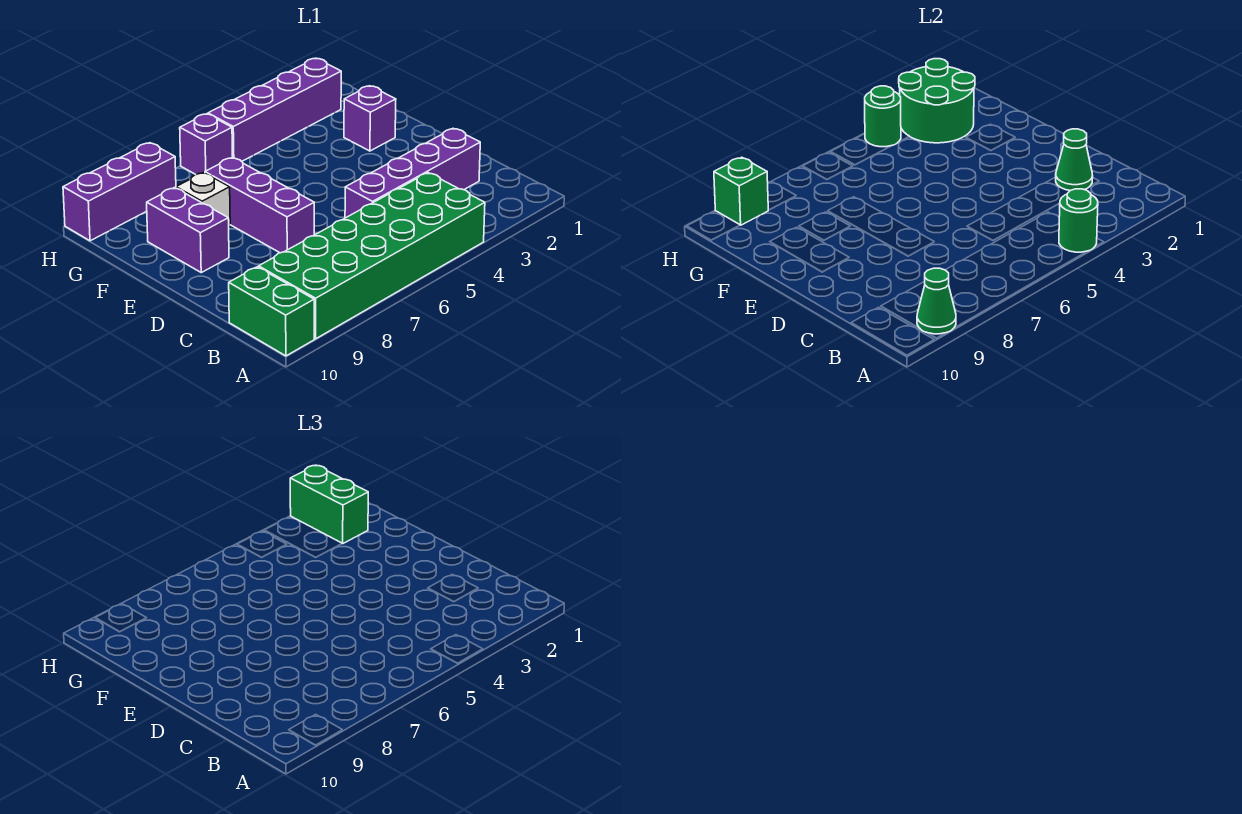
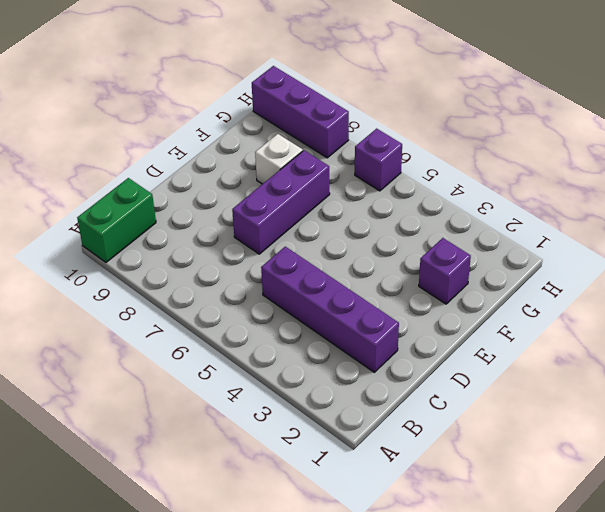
none -> green brick A4:B9 level 1
none -> purple brick E9:F9 level 1
none -> purple brick H2:H5 level 1

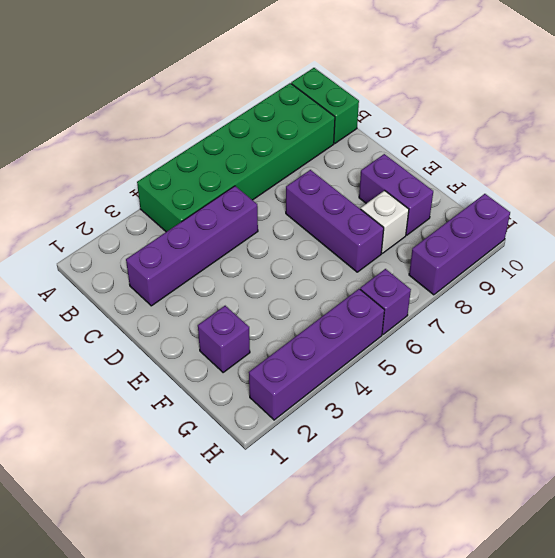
none -> green round brick A4 level 2
none -> green cone A9 level 2
none -> green cone C2 level 2

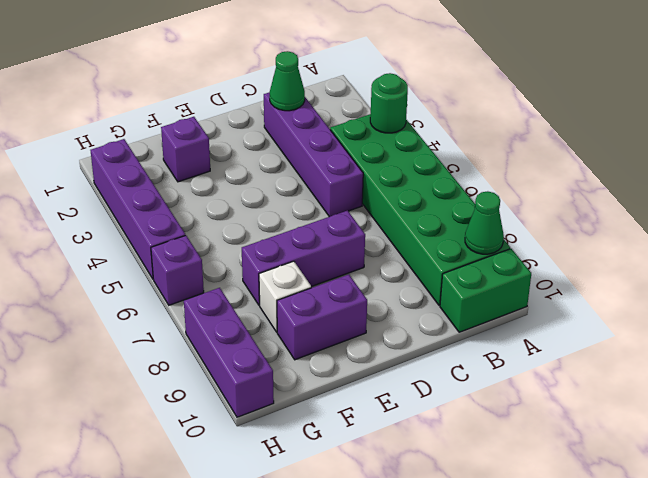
none -> green round brick G2:H3 level 2
none -> green round brick H4 level 2
none -> green brick H9 level 2

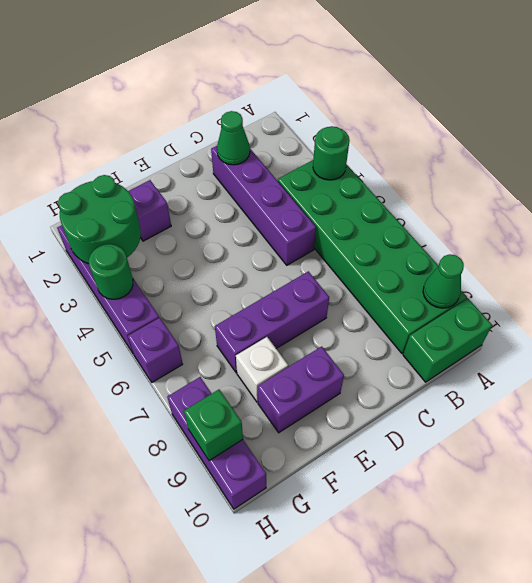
none -> green brick G2:H2 level 3

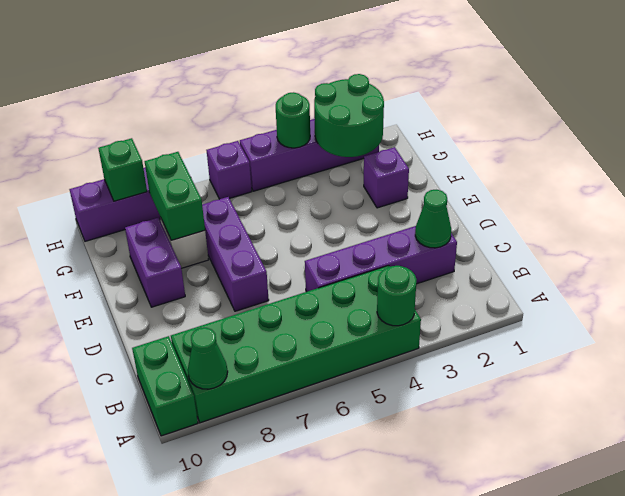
green brick F8:G8 level 2 -> green brick G2:H2 level 3

